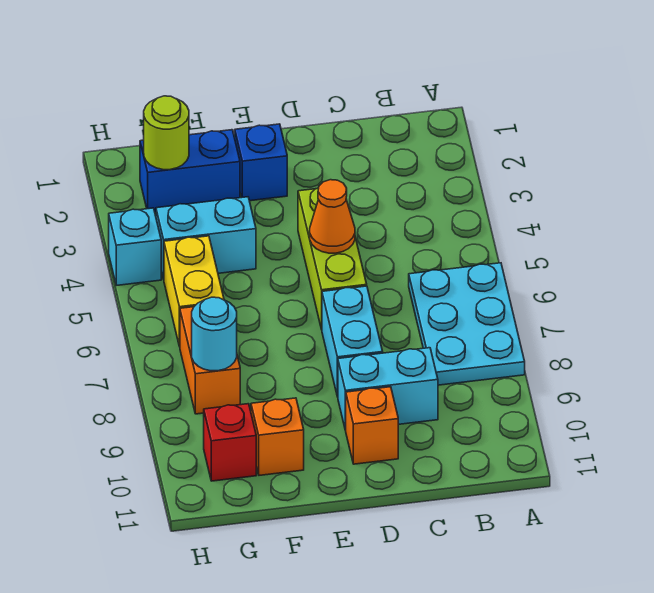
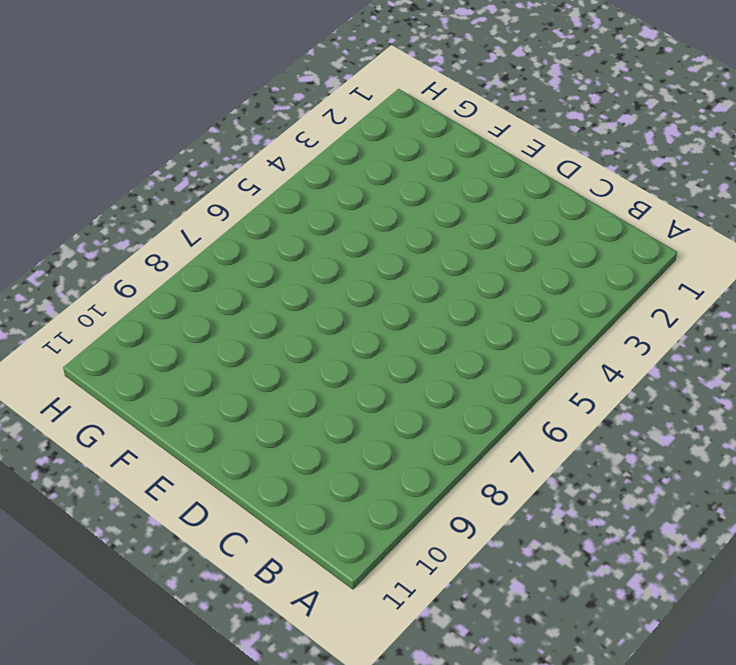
none -> cyan plate A6:B8 level 1
none -> cyan brick C9:D9 level 1
none -> lime brick D4:D6 level 1

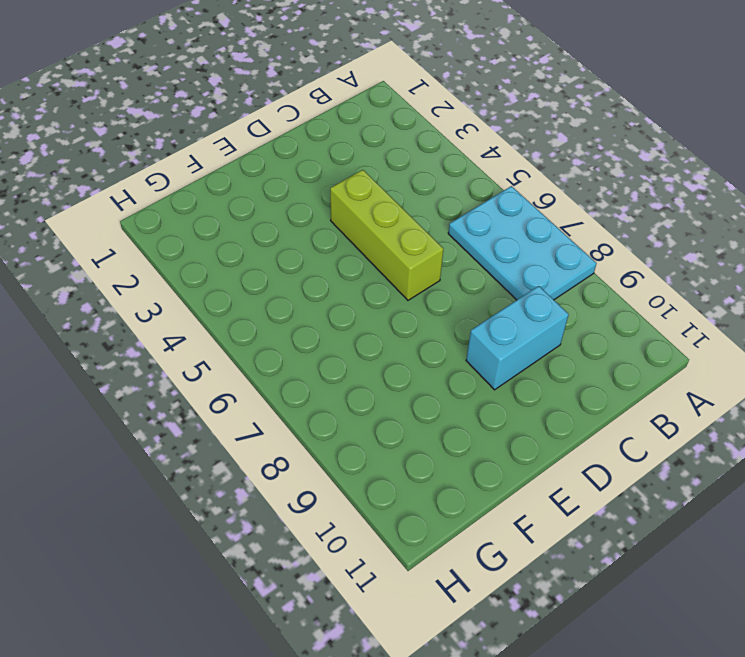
none -> cyan brick D7:D8 level 1
none -> orange brick D10 level 1
none -> blue brick E2 level 1

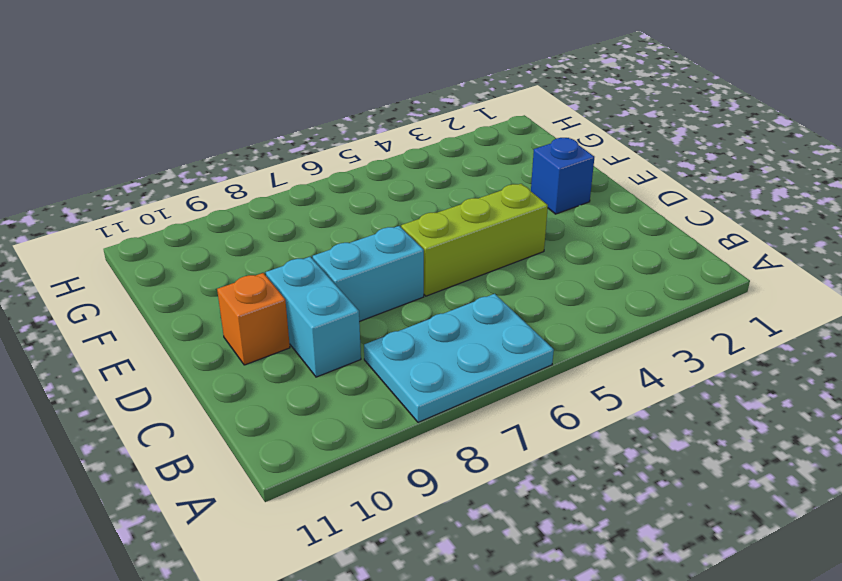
none -> blue brick F2:G2 level 1
none -> cyan brick F4:G4 level 1
none -> orange brick F10 level 1

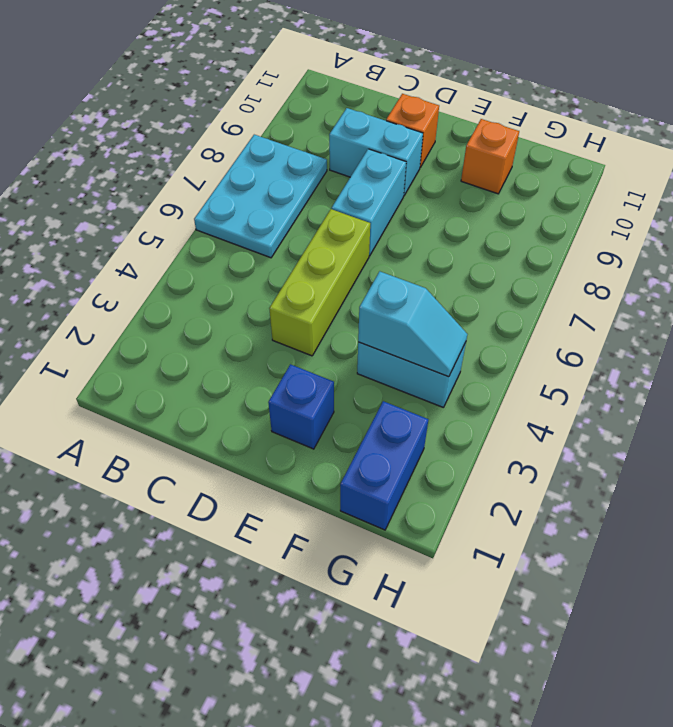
cyan slope F4:G4 level 2 top F -> none
blue brick G1:G2 level 1 -> blue brick F2:G2 level 1
none -> yellow brick G5:G6 level 1
none -> orange brick G7:G8 level 1
none -> red brick G10 level 1

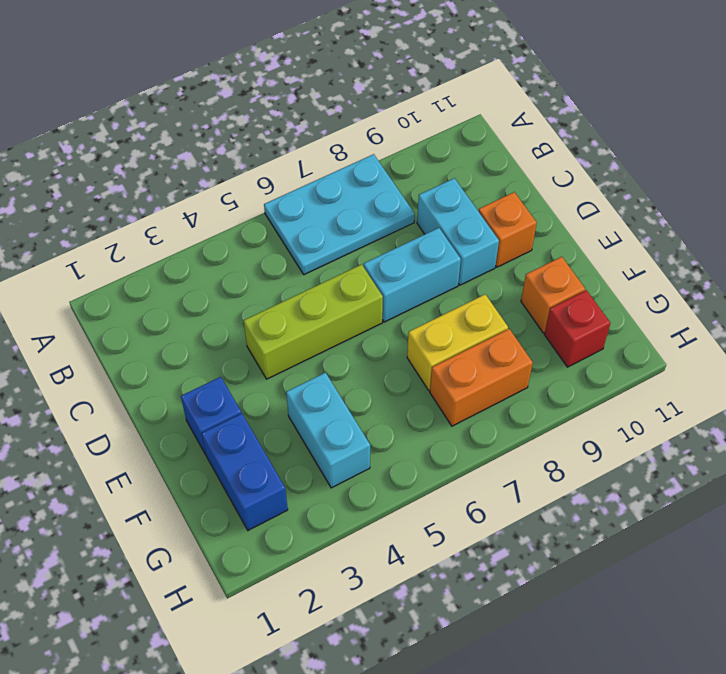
yellow brick F7:F8 level 1 -> yellow brick G5:G6 level 1
none -> cyan brick H4 level 1
none -> orange cone D5 level 2
none -> lime round brick G2 level 2

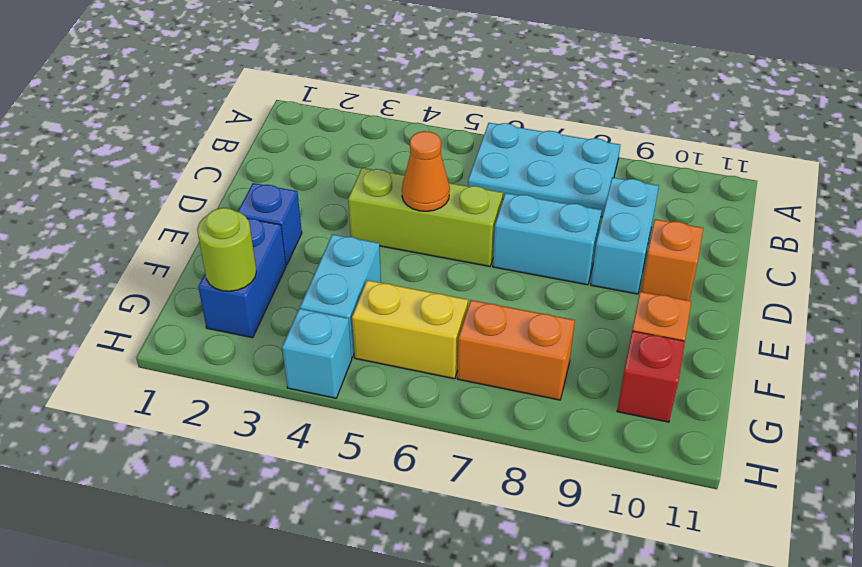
none -> cyan round brick G8 level 2

